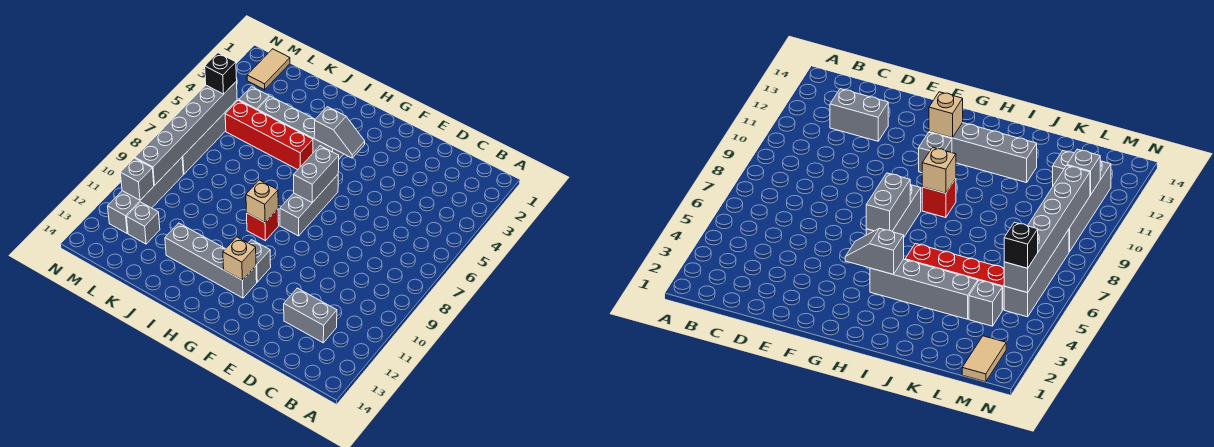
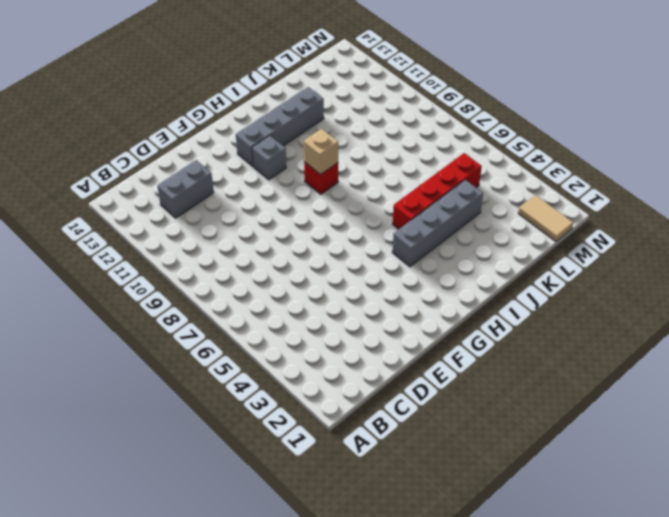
none -> grey brick G6:G8 level 1
none -> grey brick L4 level 1
none -> grey brick L12 level 1

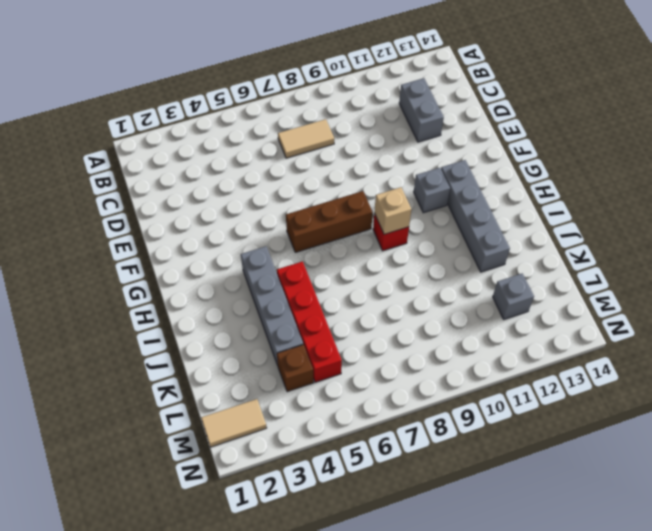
tan tile C7:C8 level 1 -> none
brown brick G6:G8 level 1 -> grey brick G6:G8 level 1
brown brick L4 level 1 -> grey brick L4 level 1
none -> grey brick M5:M8 level 1
none -> grey brick M9:M12 level 1
none -> grey slope G4:H4 level 2 top H

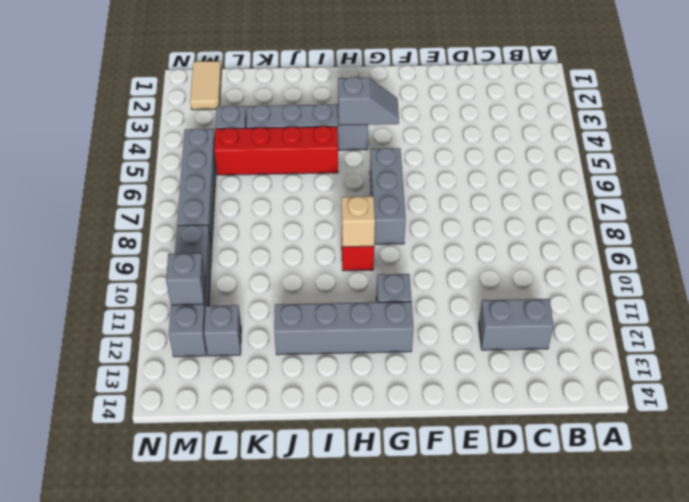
none -> grey brick G6:G7 level 2
none -> tan brick G12 level 2
none -> grey brick M5:M10 level 2

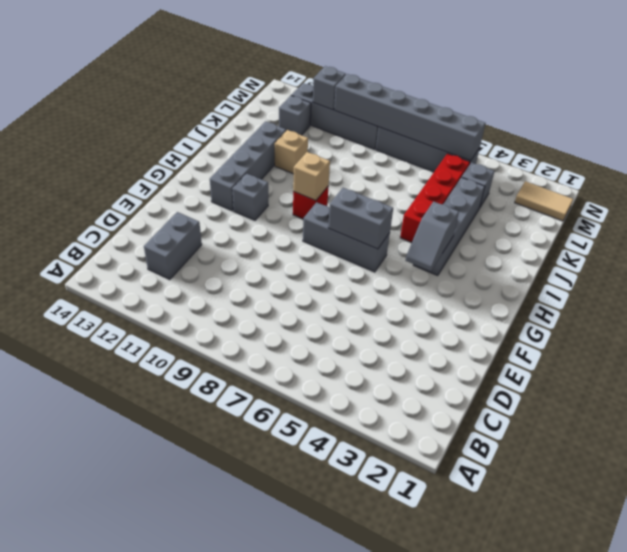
tan brick J11 level 1 -> tan brick G12 level 2
none -> black brick M5 level 3

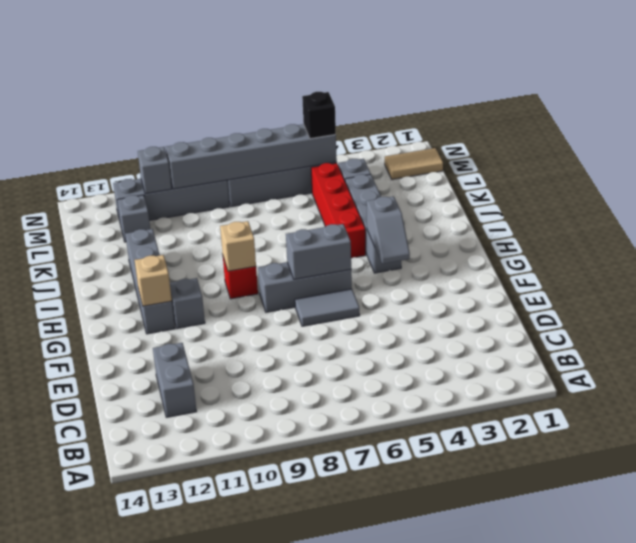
grey tile F6:F7 level 1 -> none

